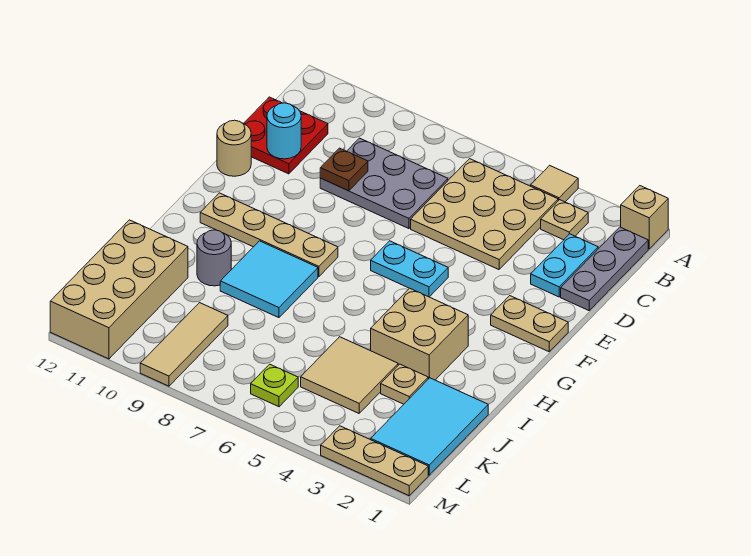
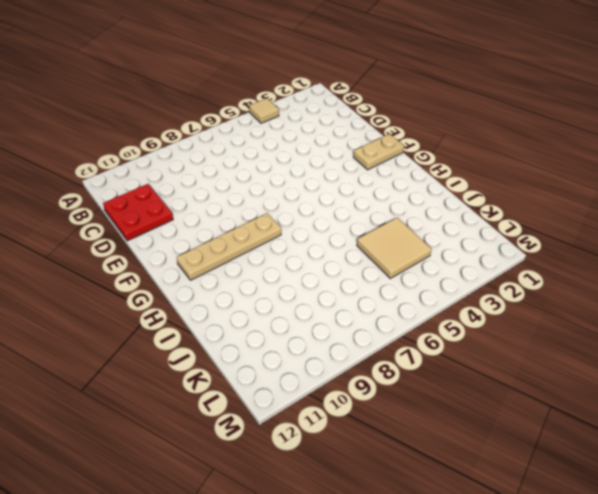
none -> tan brick A1 level 1
none -> grey plate B1:D1 level 1
none -> tan plate B3 level 1

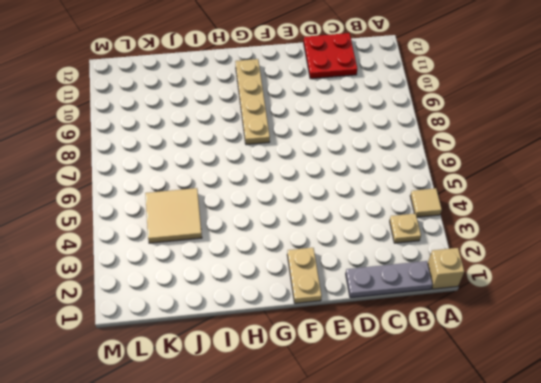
none -> tan plate B4:D6 level 1
none -> cyan plate C2:D2 level 1
none -> grey plate C7:D9 level 1

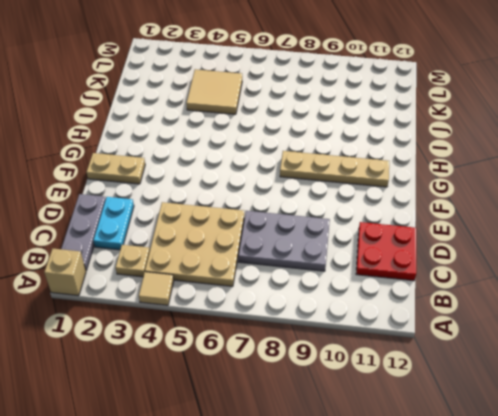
none -> tan round brick E12 level 1
none -> cyan plate F5:F6 level 1
none -> tan brick H3:I4 level 1

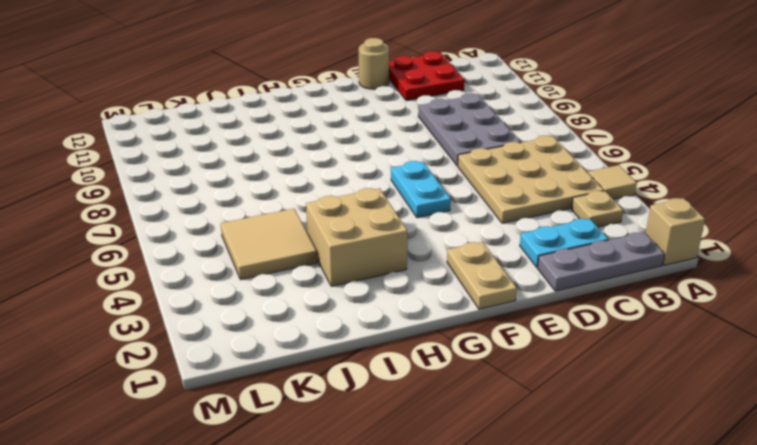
none -> tan plate G8:G11 level 1
none -> cyan tile H8:I9 level 1
none -> grey round brick I10 level 1

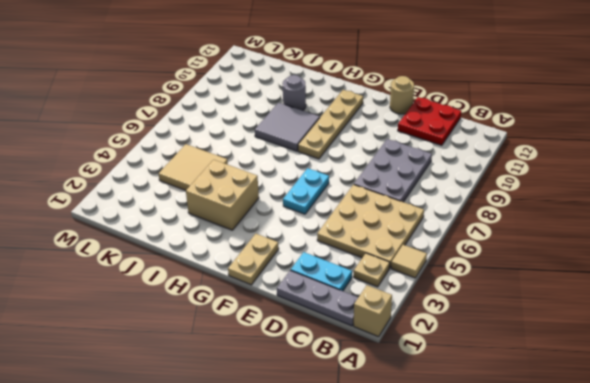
grey tile H8:I9 level 1 -> cyan tile H8:I9 level 1
none -> cyan tile J1:L2 level 1
none -> tan plate J3 level 1
none -> tan brick J11:M12 level 1

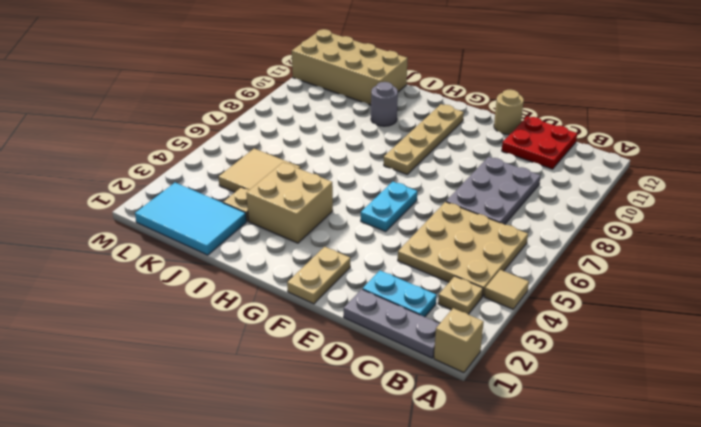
none -> cyan tile H8:I9 level 1
none -> tan tile K9:M9 level 1
none -> lime plate L6 level 1

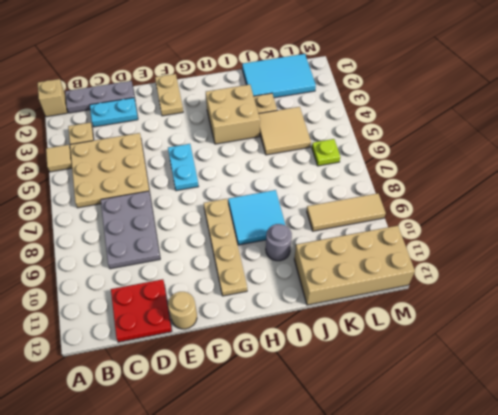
none -> tan plate M1:M3 level 1
none -> brown plate D9 level 2
none -> cyan round brick D11 level 2

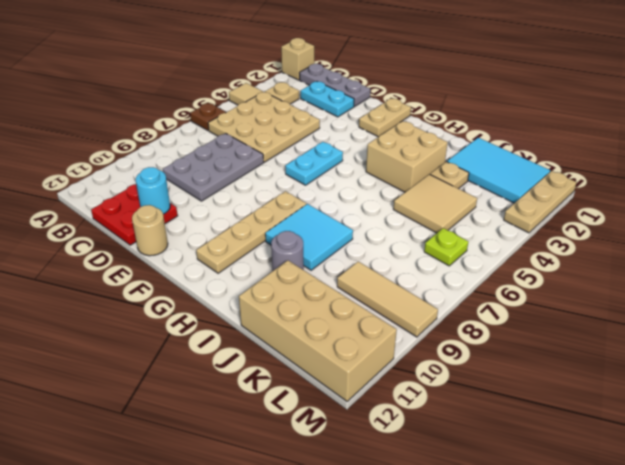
brown plate A6 level 1 -> brown plate D9 level 2

